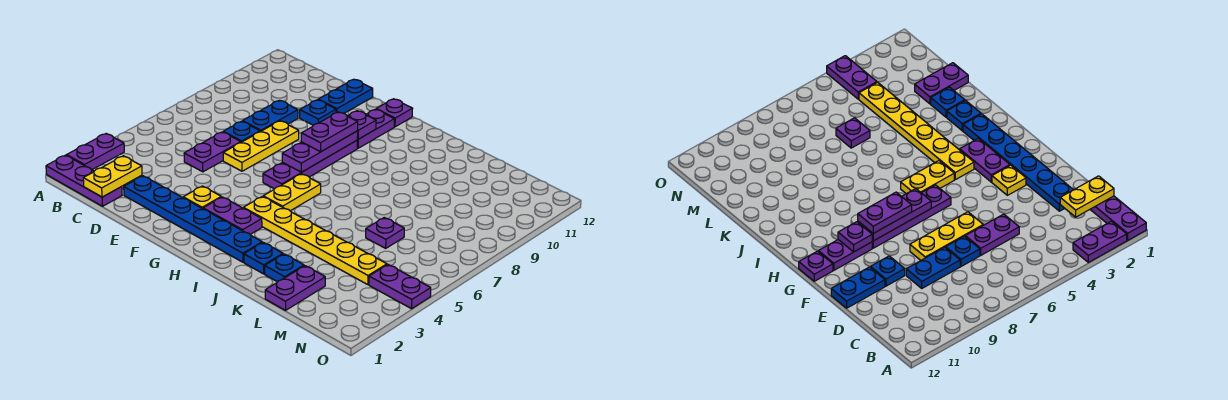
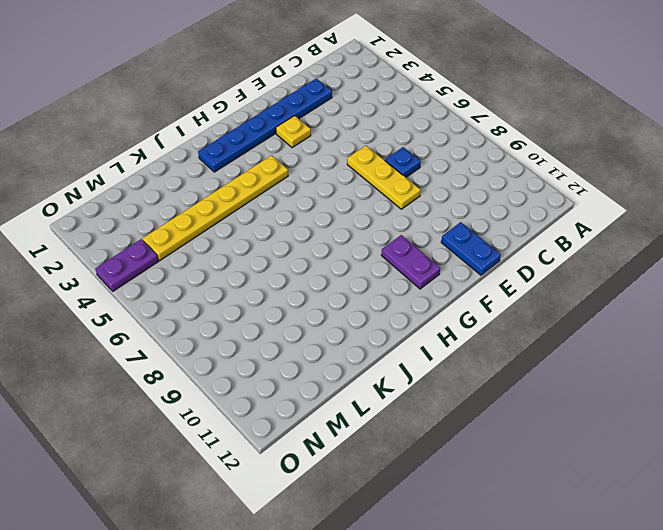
none -> purple plate A1:C1 level 1
none -> purple plate A2:A3 level 1
none -> purple plate D5:D6 level 1

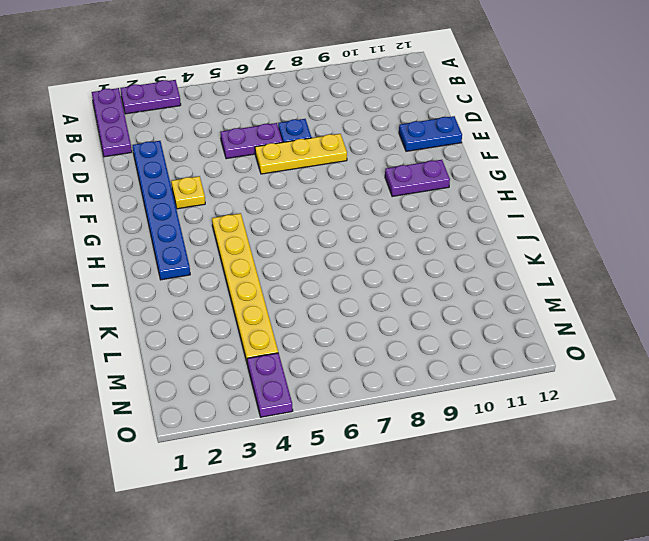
none -> blue plate D8:D9 level 1
none -> blue plate E10 level 1
none -> purple plate G3:H3 level 1

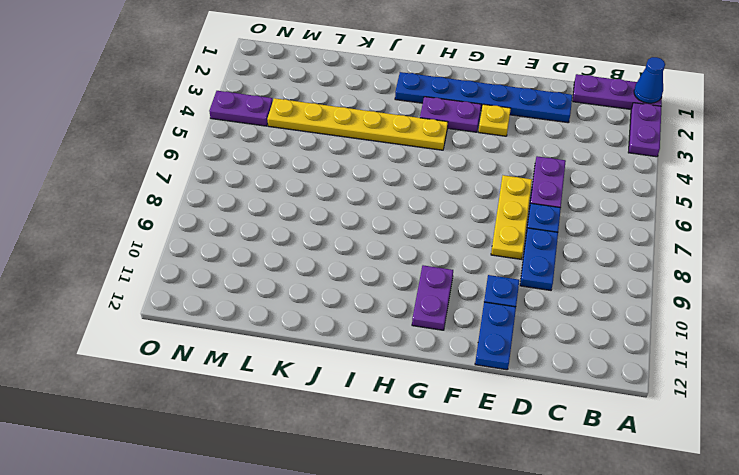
blue cone A1 level 2 -> none
none -> purple plate G6:G9 level 1
none -> purple plate G12 level 1
none -> yellow plate H5:H6 level 1

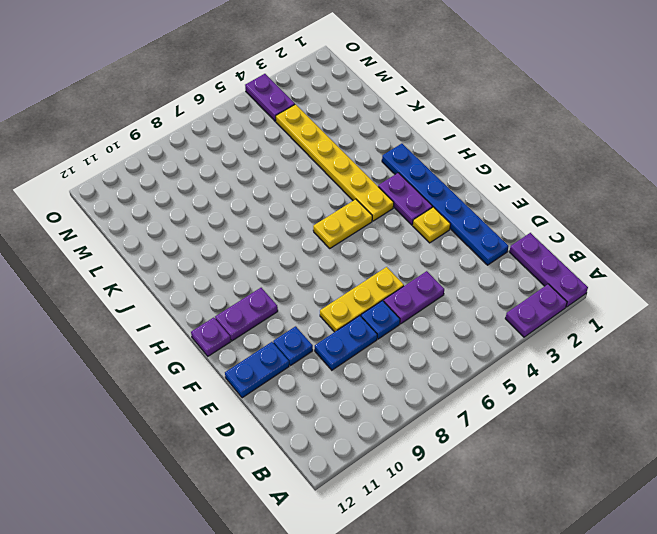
none -> purple plate G6:G9 level 1
none -> blue plate J2 level 1
none -> blue plate K2 level 1

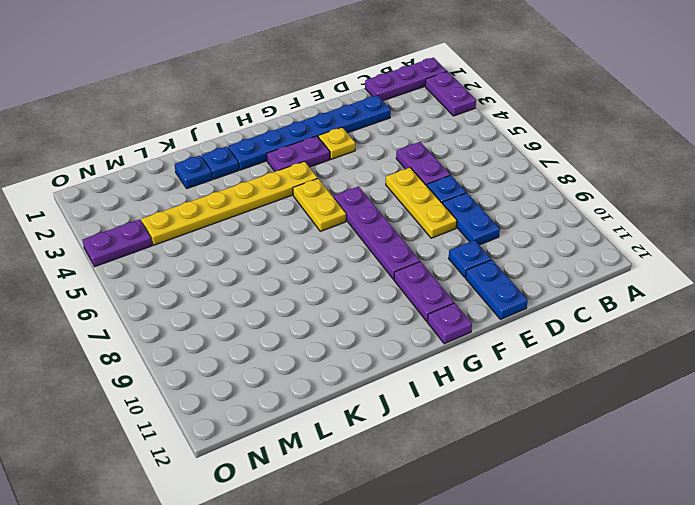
none -> purple plate L1:L2 level 1
none -> purple plate L6 level 1
none -> yellow plate C1:C2 level 2

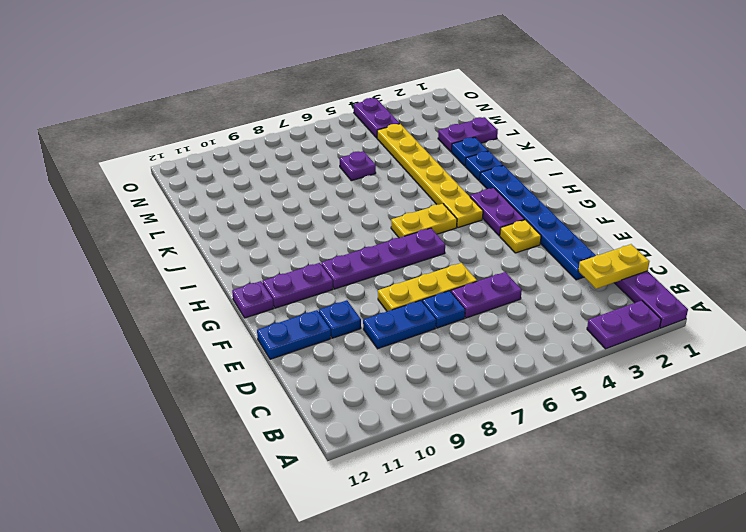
none -> purple plate G7:G9 level 2
none -> purple plate G10 level 2
none -> purple plate G8:G9 level 3

